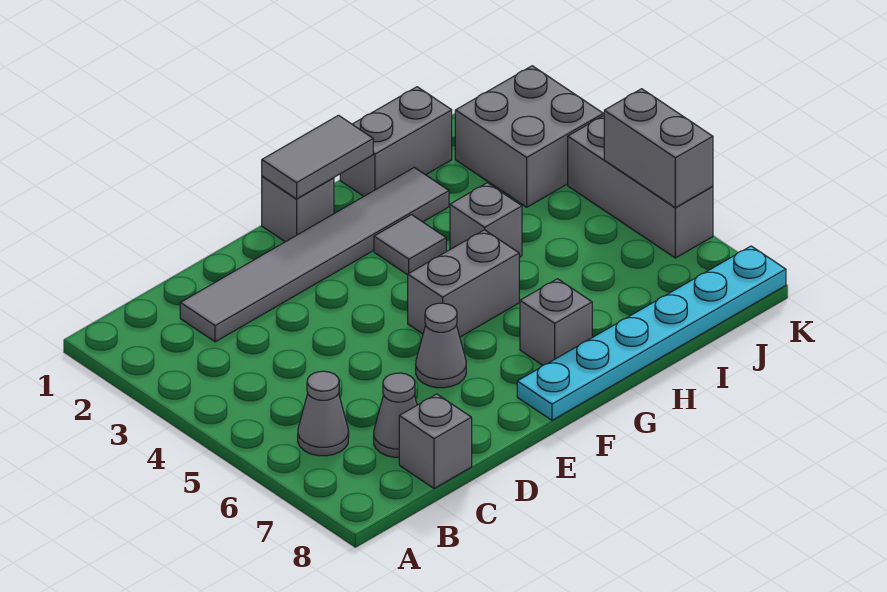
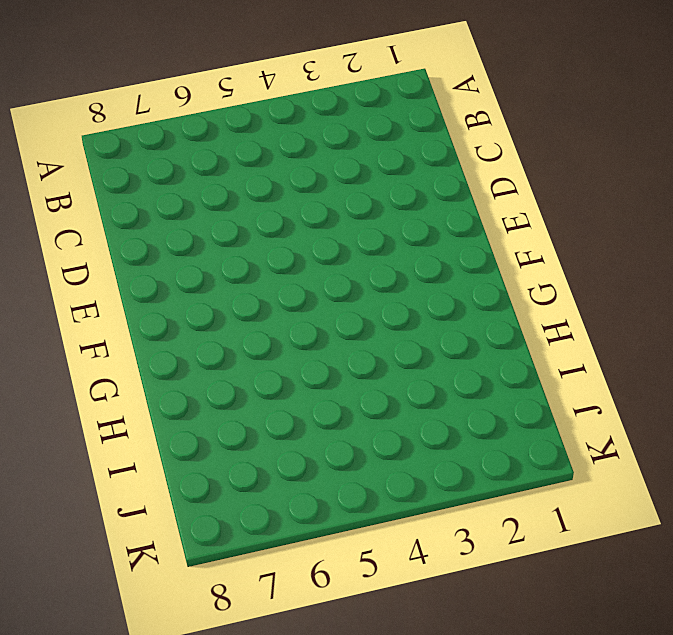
none -> grey cone B6 level 1
none -> grey tile C2:H2 level 1
none -> grey cone C7 level 1

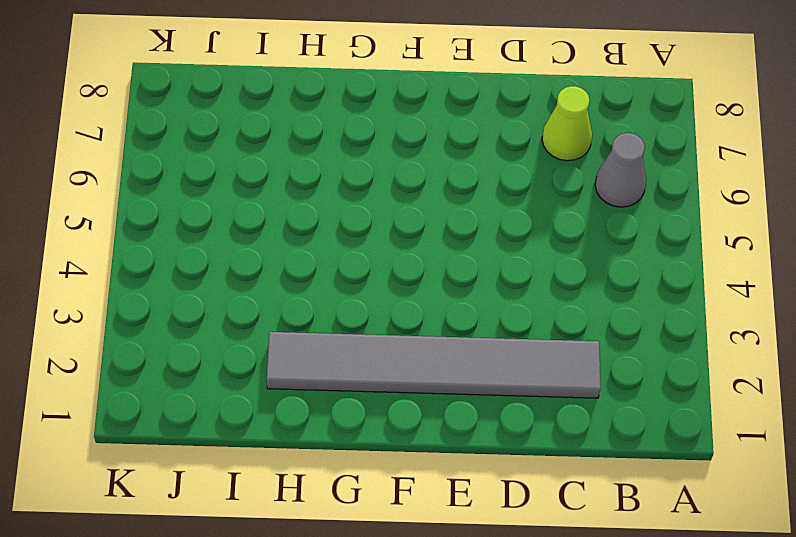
lime cone C7 level 1 -> grey cone C7 level 1
none -> grey brick C8 level 1
none -> grey cone E6 level 1
none -> grey brick F1 level 1

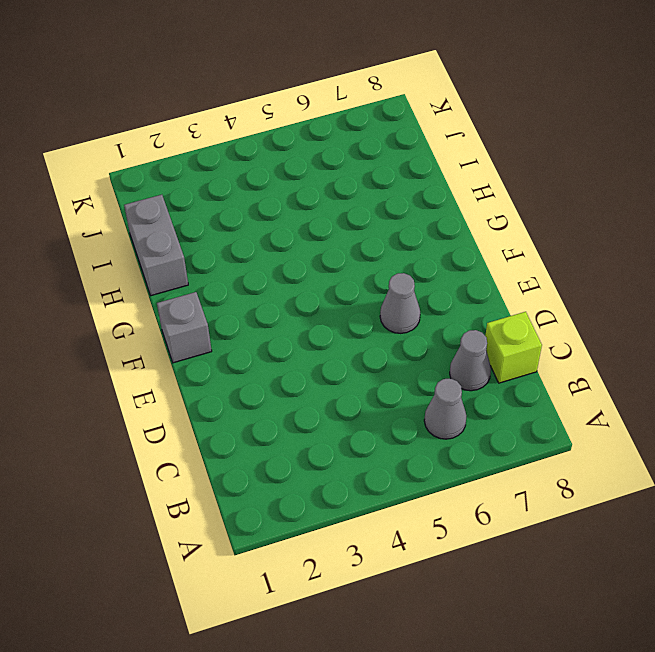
lime brick C8 level 1 -> grey brick C8 level 1
none -> grey tile C2:H2 level 1
none -> grey brick F5:G5 level 1
none -> cyan plate F8:K8 level 1

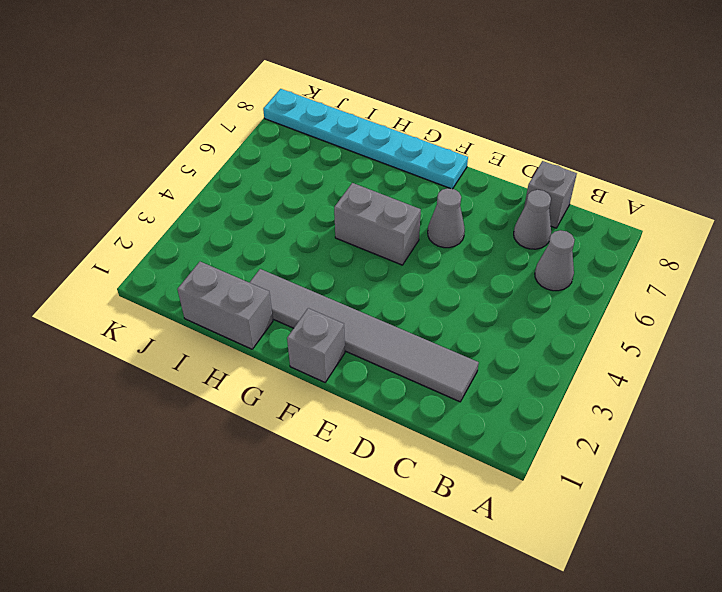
none -> grey tile G3 level 1
none -> grey brick G7 level 1
none -> grey brick H4 level 1

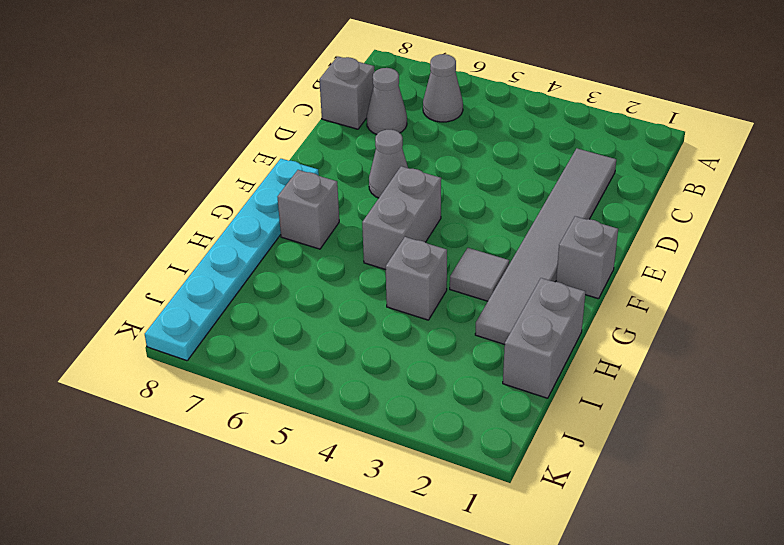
none -> grey brick J2:K3 level 1
none -> grey brick K4:K6 level 1
none -> grey tile F1:G1 level 2

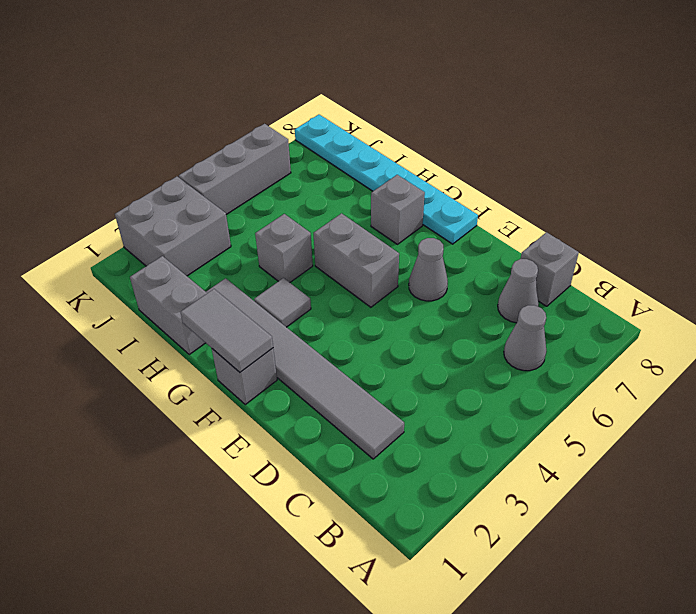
none -> grey brick K5:K6 level 2

